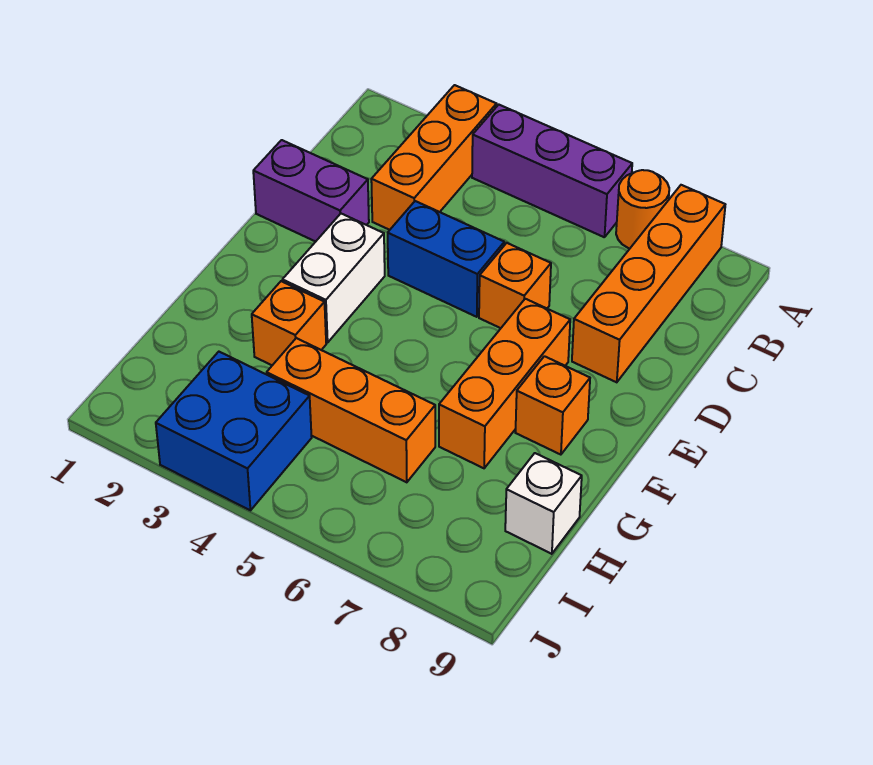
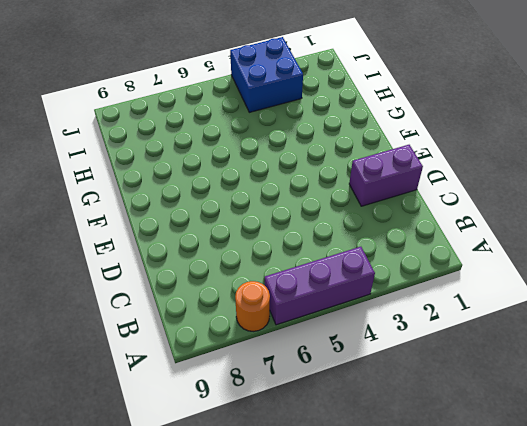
none -> orange brick A3:C3 level 1
none -> orange brick A8:D8 level 1
none -> blue brick D4:D5 level 1

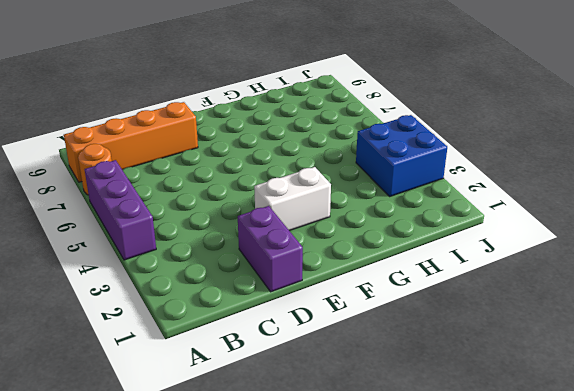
none -> orange brick A3:C3 level 1
none -> blue brick D4:D5 level 1
none -> orange brick D6 level 1

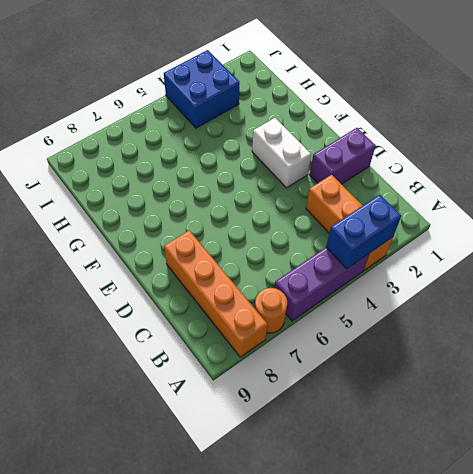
blue brick A3:A4 level 2 -> blue brick D4:D5 level 1
none -> orange brick D6 level 1
none -> orange brick E7:G7 level 1
none -> orange brick F8 level 1

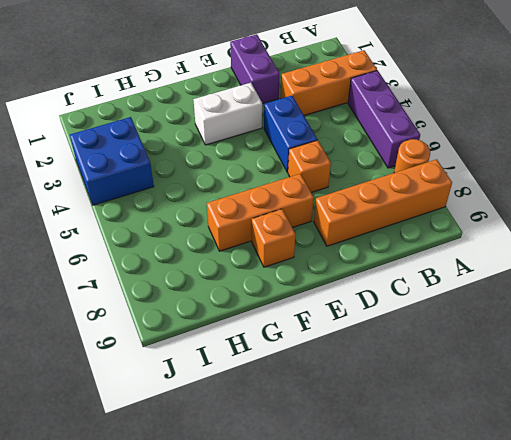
none -> orange brick G3 level 1
none -> orange brick H4:H6 level 1
none -> white brick H9 level 1

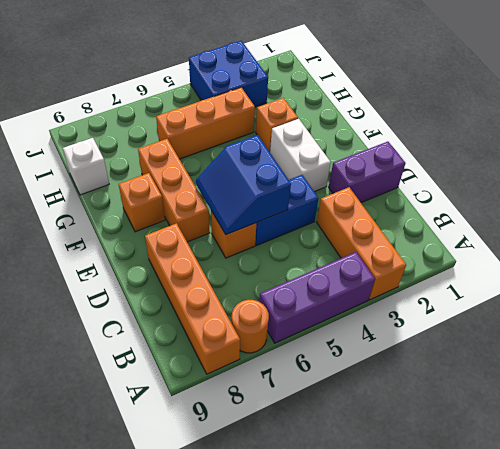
blue slope D5:E6 level 2 top 5 -> none

